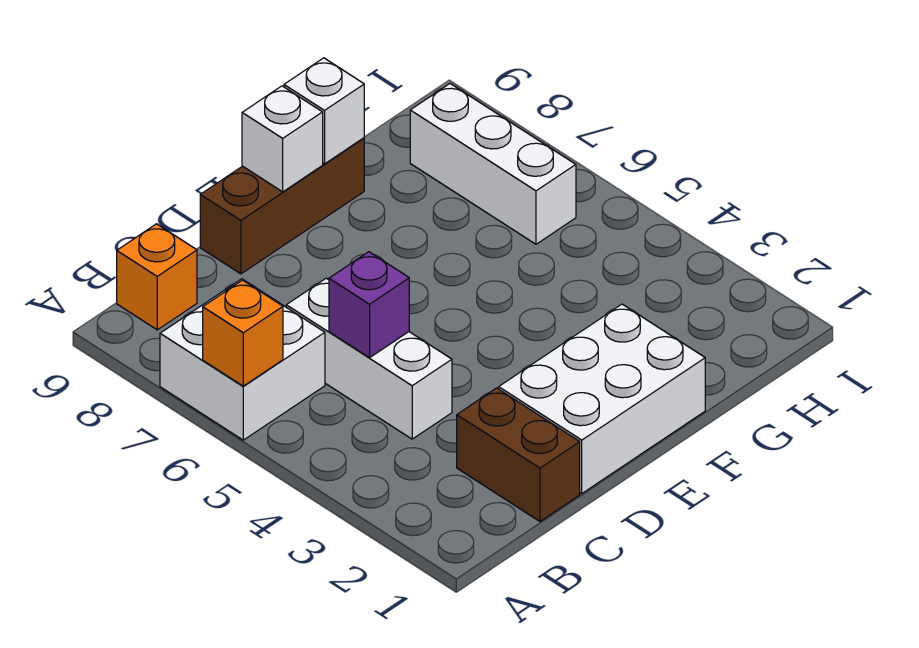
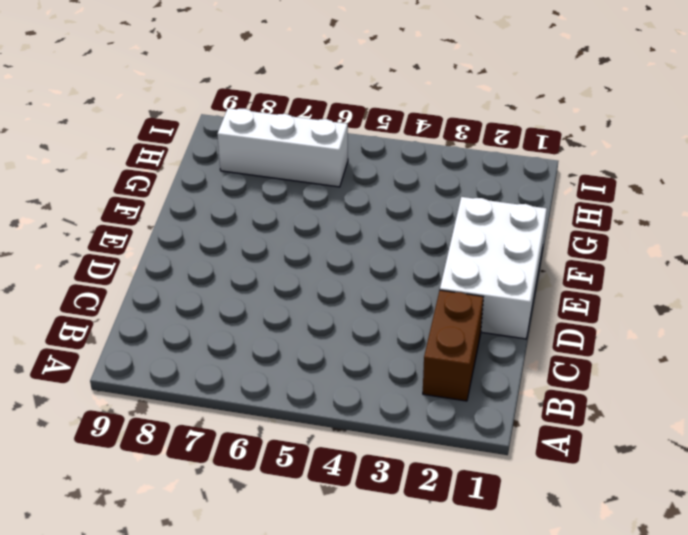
brown brick B2:C2 level 1 -> brown brick C1:C2 level 1
none -> white brick A6:B7 level 1
none -> orange brick B9 level 1

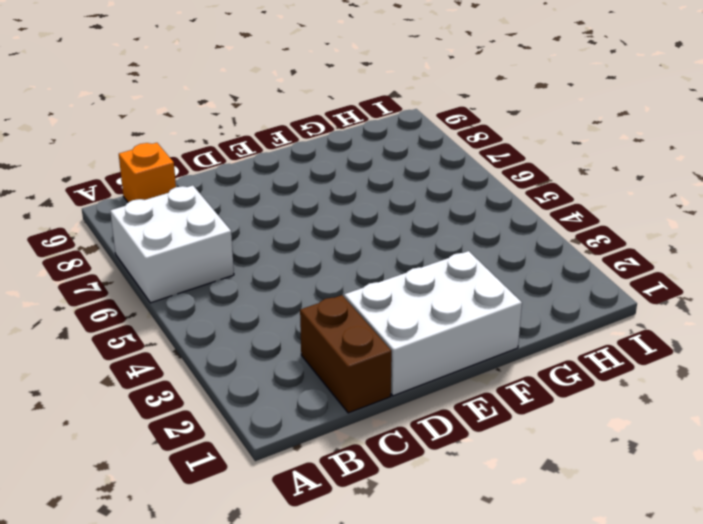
none -> white brick C4:C6 level 1
none -> brown brick D9:F9 level 1

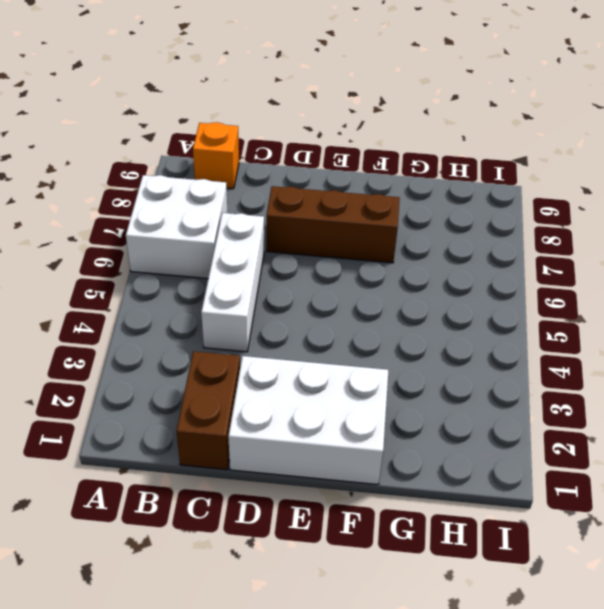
brown brick D7:F7 level 1 -> brown brick D9:F9 level 1
none -> white brick H6:H8 level 1
none -> orange brick A6 level 2

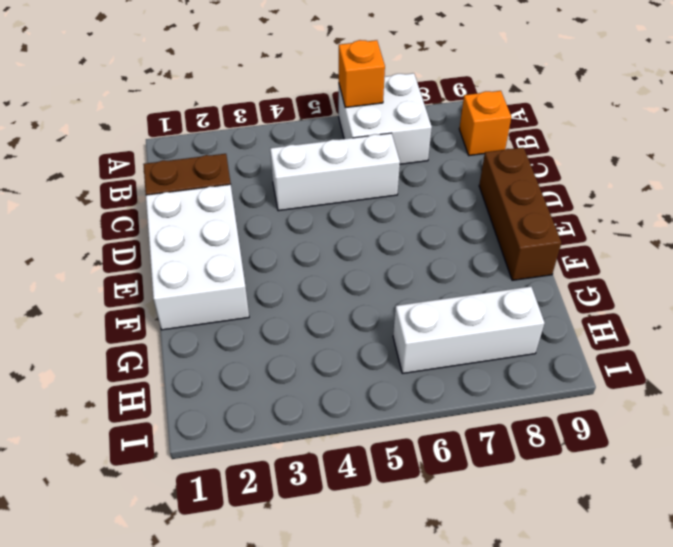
none -> purple brick C5 level 2
none -> white brick E9 level 2

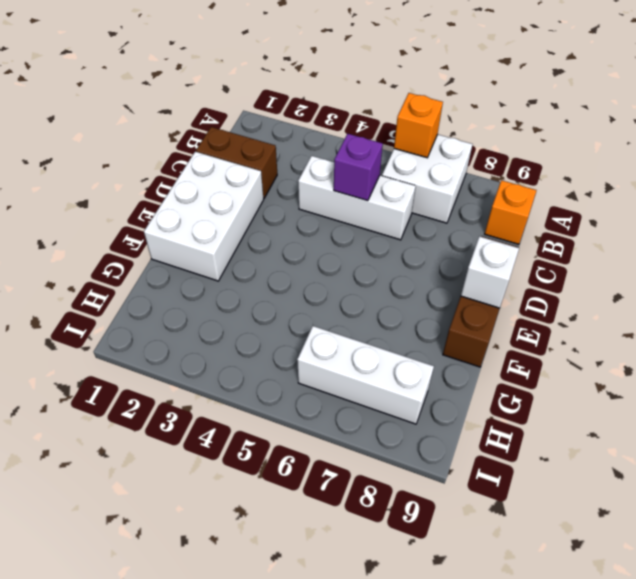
none -> white brick F9 level 2

